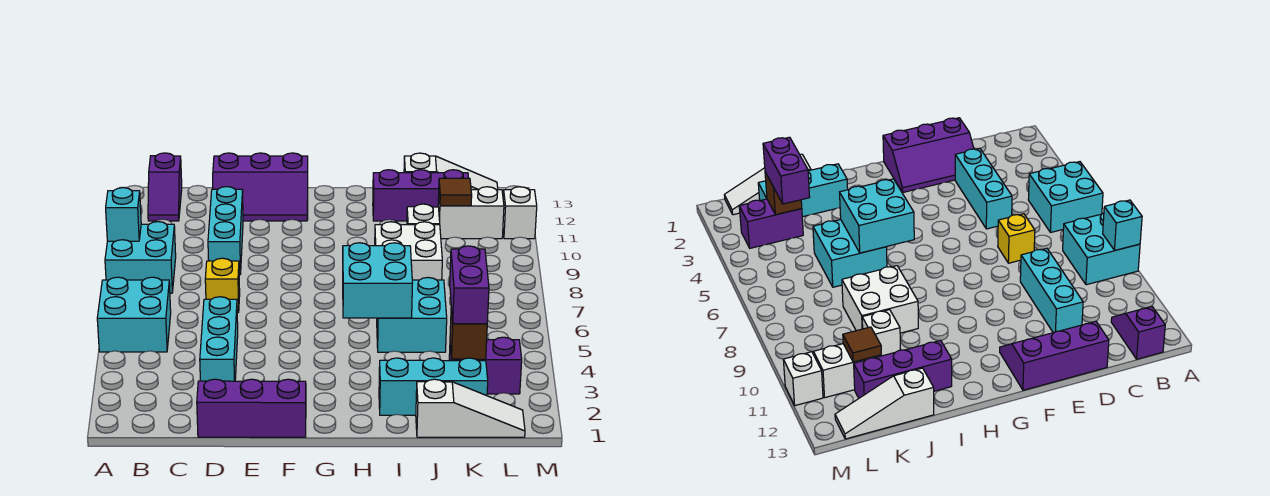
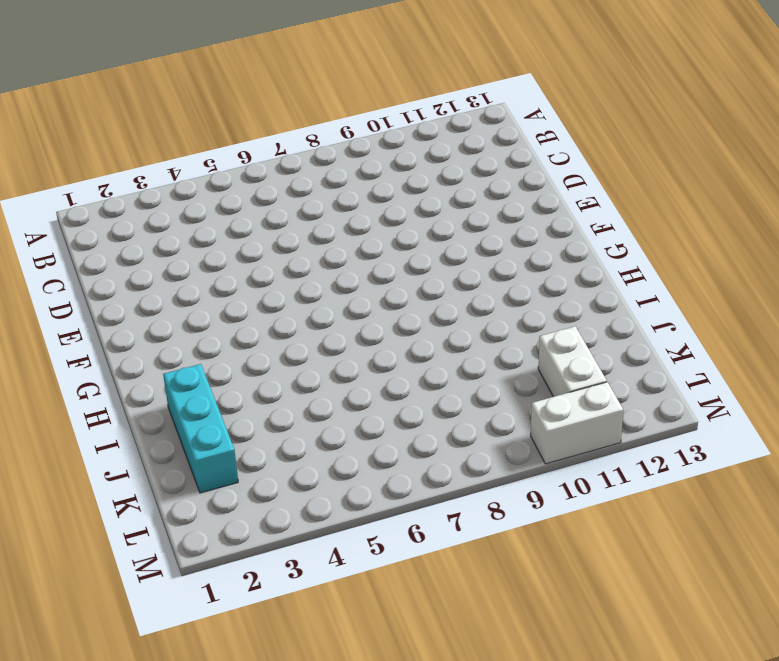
white brick M10:M11 level 1 -> white brick M11 level 1
none -> cyan brick A5:B6 level 1
none -> cyan brick A8:B9 level 1
none -> purple slope B12:B13 level 1 top 13

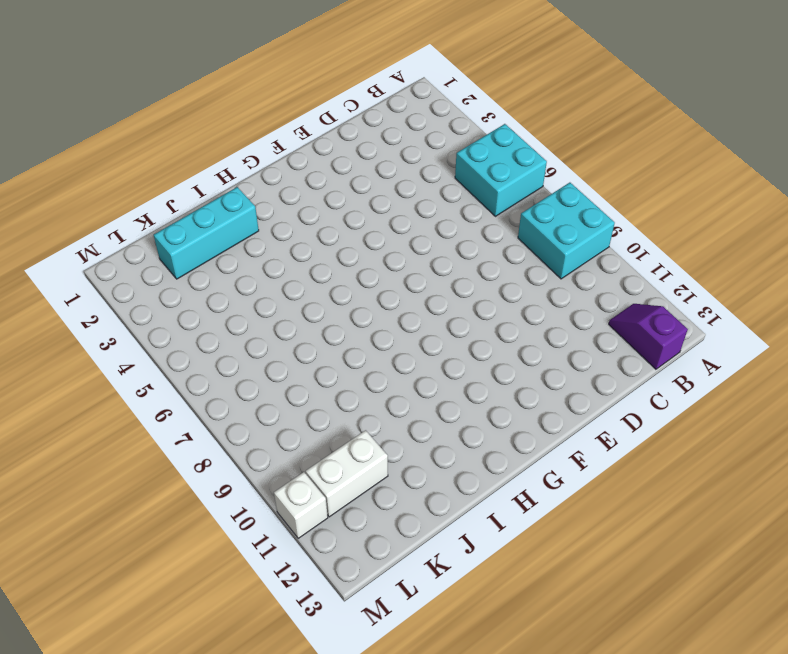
none -> purple slope D1:F2 level 1 top 1
none -> cyan brick D3:D5 level 1
none -> yellow brick D7 level 1

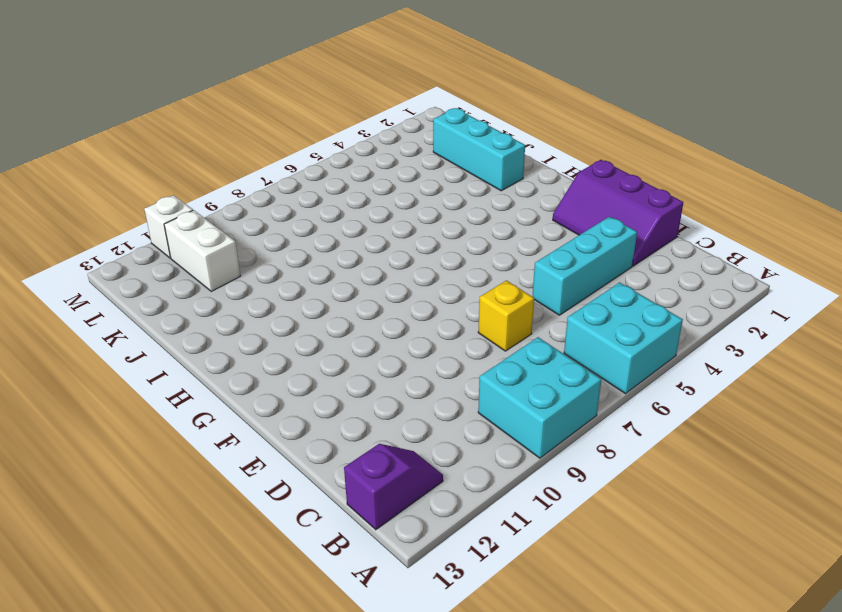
none -> cyan brick D9:D11 level 1
none -> purple slope D12:F13 level 1 top 13
none -> cyan brick I5:J6 level 1

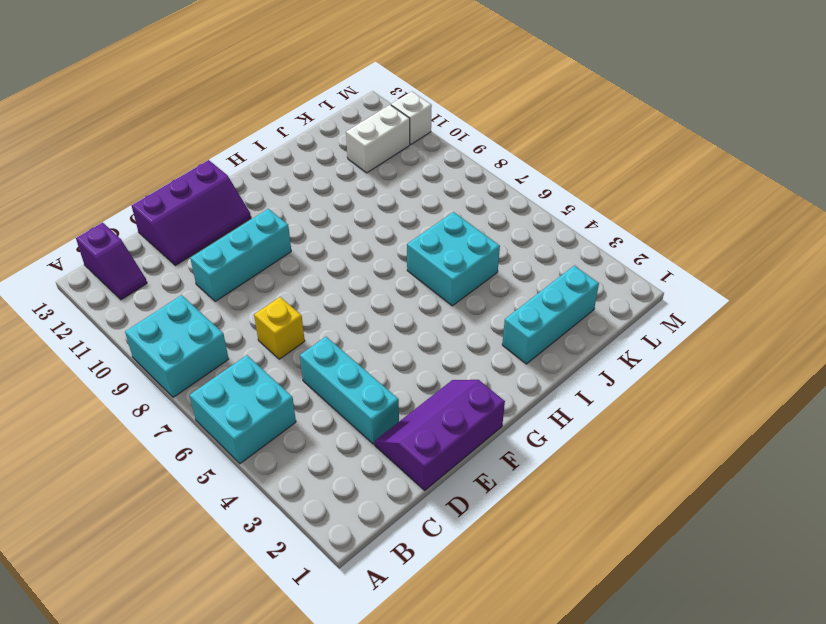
cyan brick D10:F10 level 1 -> cyan brick D9:D11 level 1
none -> white brick I8:J9 level 1
none -> purple brick I12:K12 level 1
none -> white slope J1:L1 level 1 top J

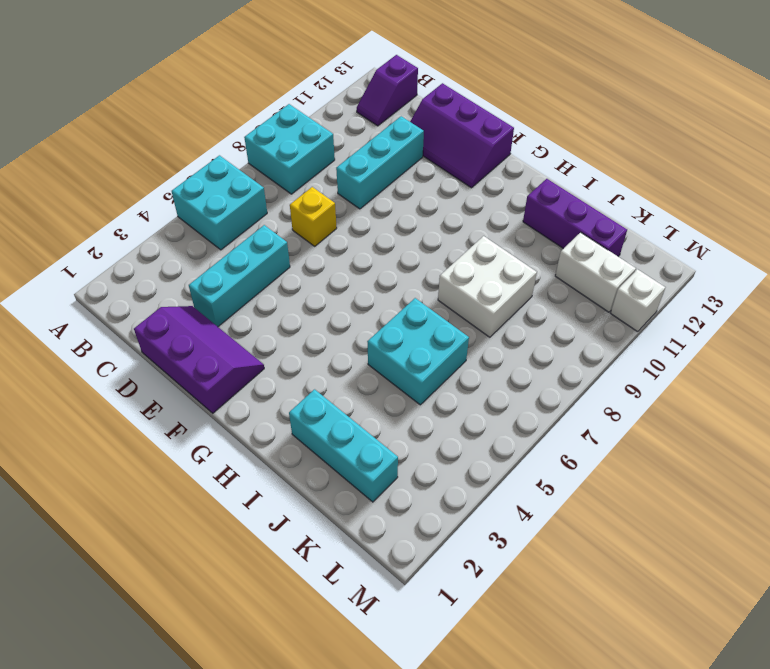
none -> white slope J1:L1 level 1 top J
none -> white brick J10 level 1
none -> white slope J13:L13 level 1 top J

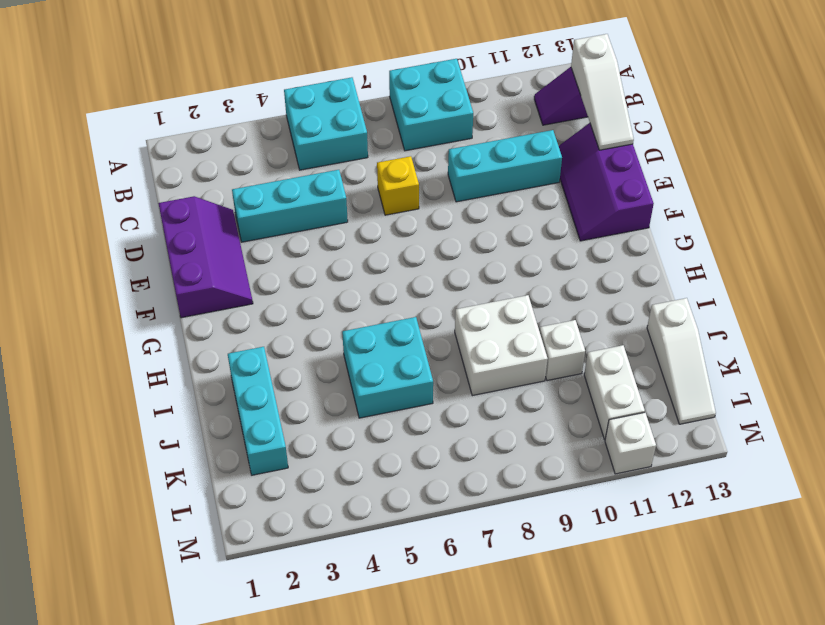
white slope B13:D13 level 2 top B -> white slope J1:L1 level 1 top J
none -> purple brick I12:K12 level 1
none -> purple brick K3:L3 level 1
none -> cyan brick A9 level 2

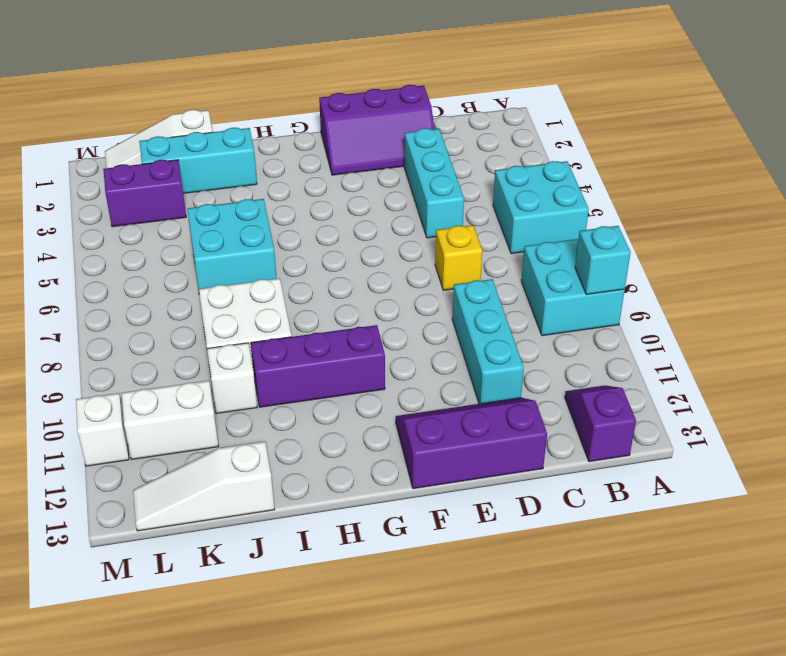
purple brick G10:I10 level 1 -> purple brick I12:K12 level 1
none -> cyan brick H5:I6 level 2
none -> brown brick K3 level 2
none -> brown tile K11 level 2

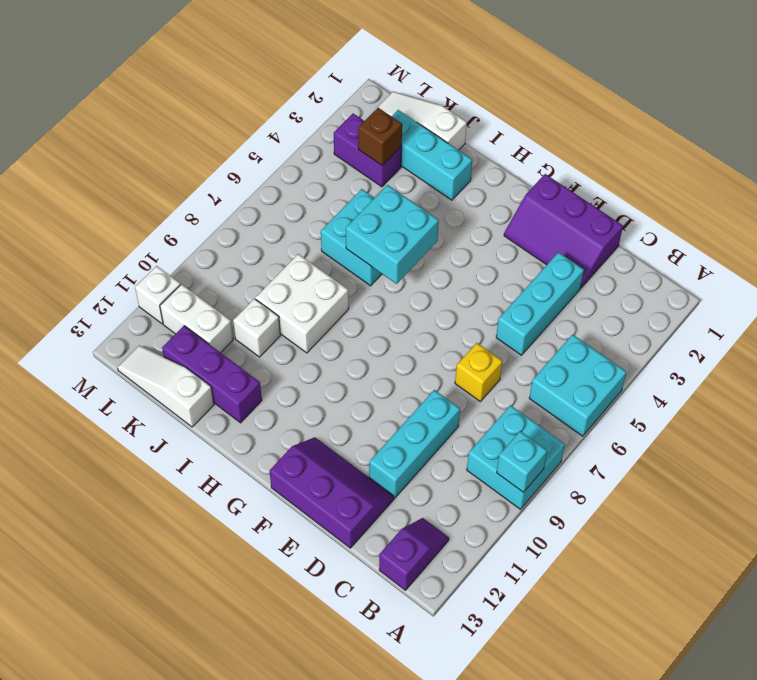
none -> brown tile K11 level 2
none -> purple brick K3:K4 level 3

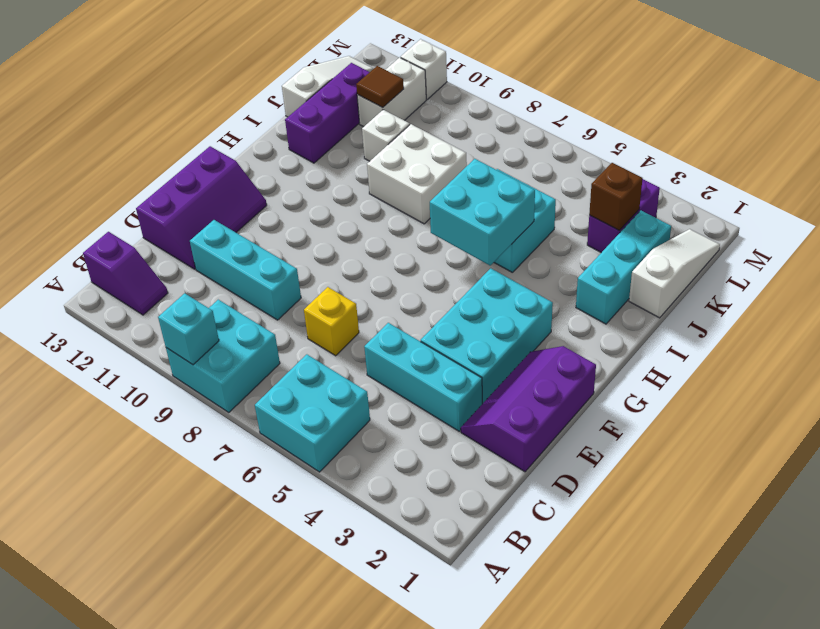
cyan brick E3:G4 level 1 -> none
none -> purple brick K3:K4 level 3

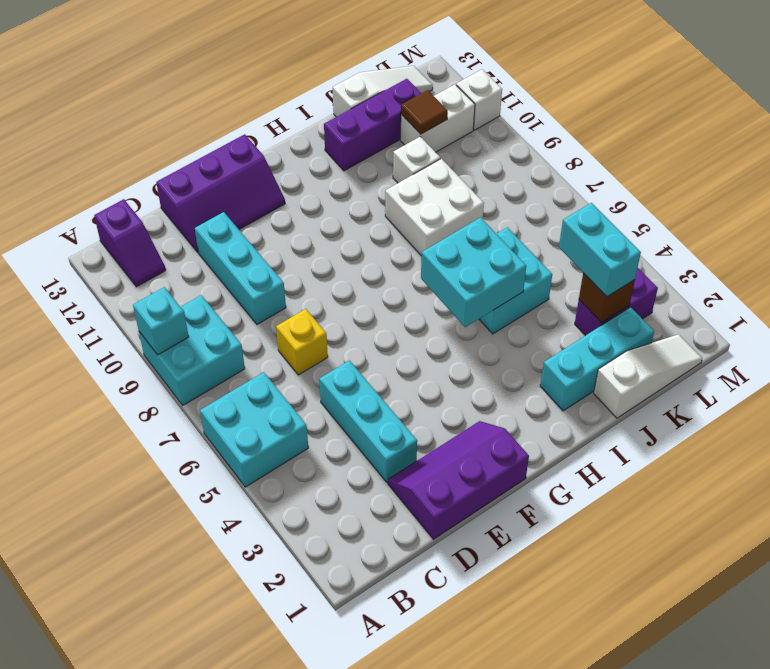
cyan brick K3:K4 level 3 -> purple brick K3:K4 level 3

